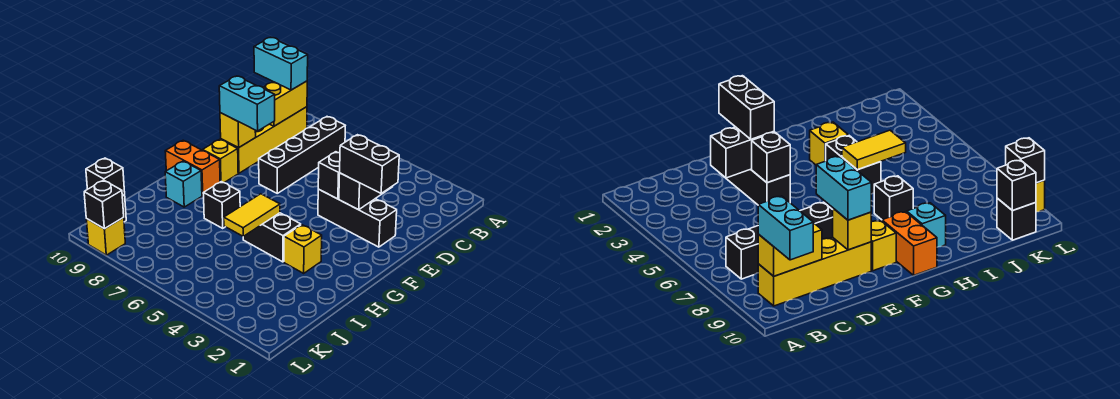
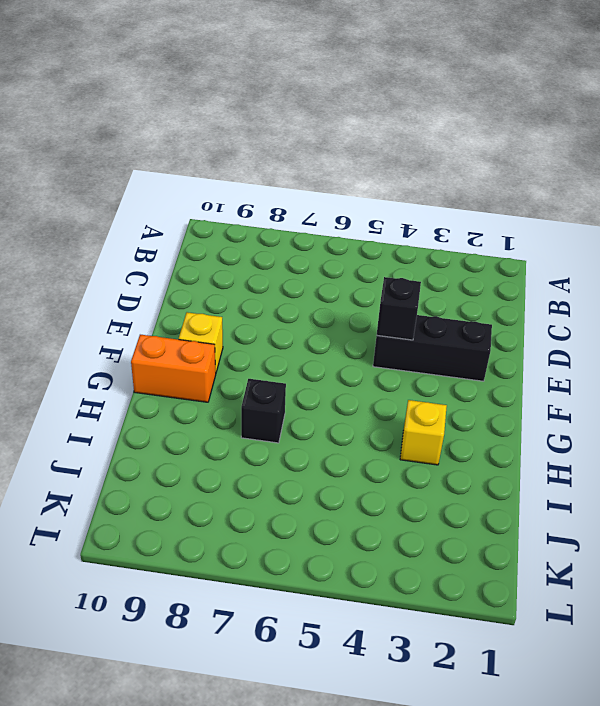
none -> black brick B7:E7 level 1
none -> yellow brick B9:E9 level 1
none -> black brick H4:H5 level 1

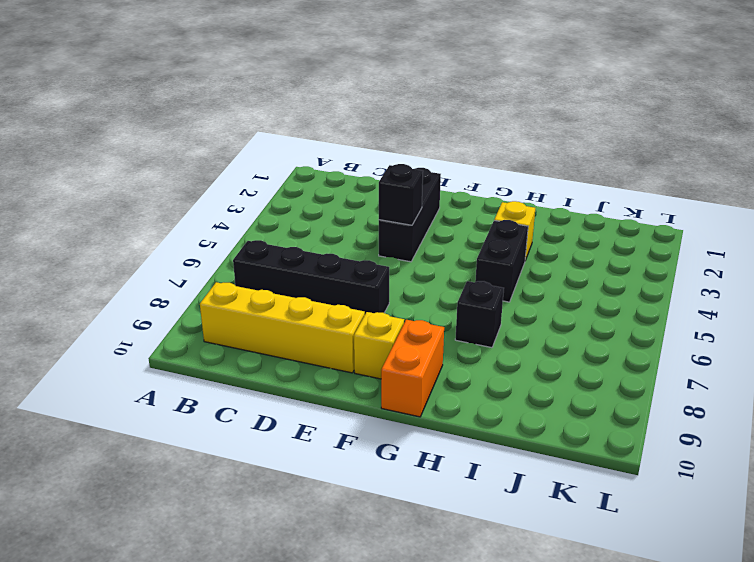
none -> cyan brick H9 level 1
none -> black brick K10 level 1
none -> yellow brick L9 level 1

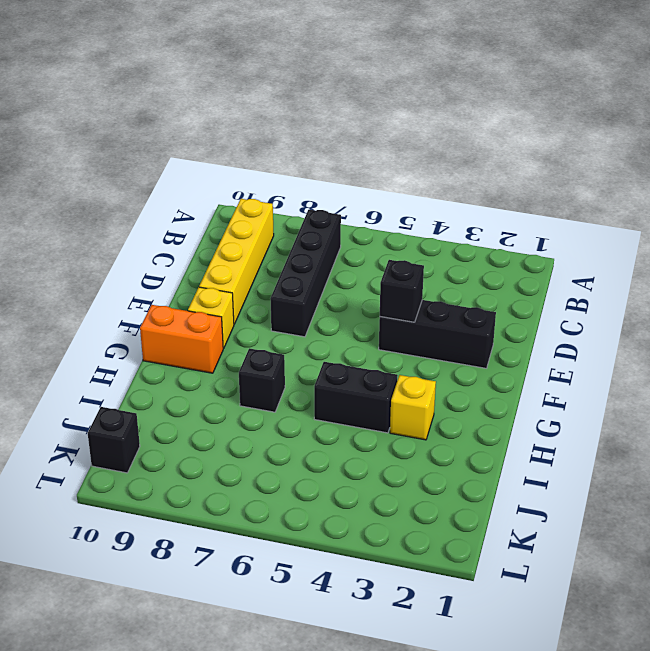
none -> cyan brick H9 level 1
none -> yellow brick L9 level 1
none -> yellow brick B9:C9 level 2

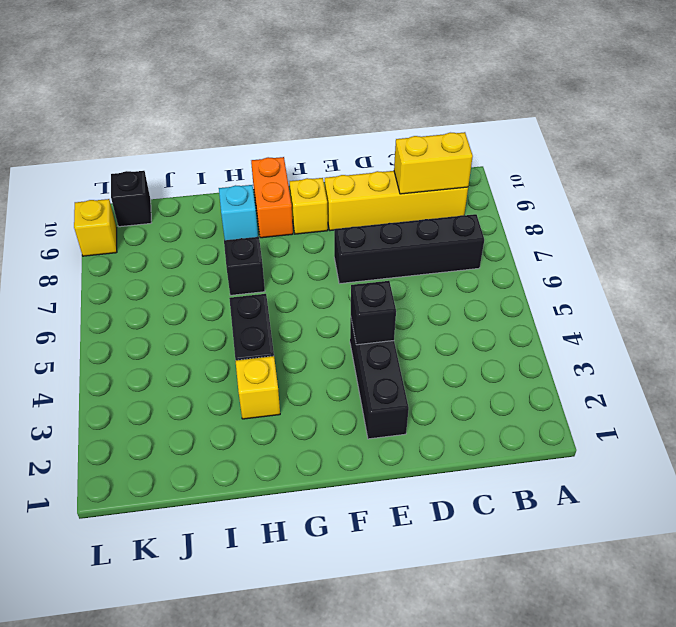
none -> black brick D3:E3 level 2
none -> yellow brick E9 level 2
none -> yellow tile H5:I5 level 2

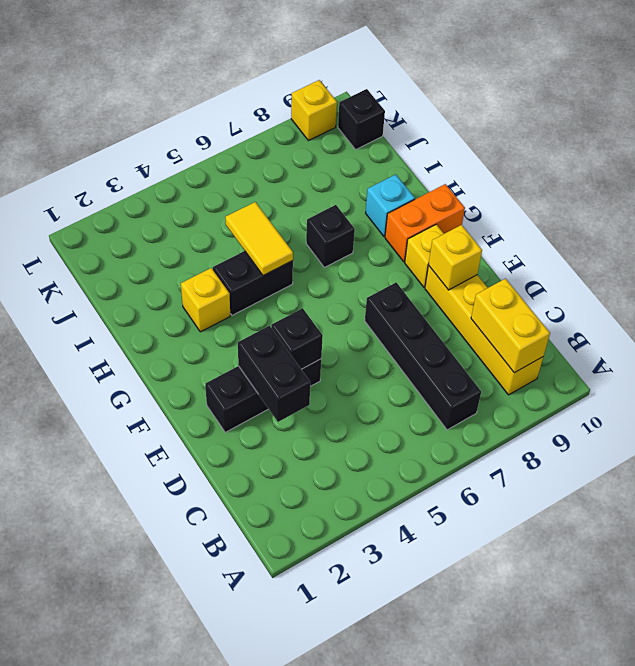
none -> black brick K10 level 2
none -> black brick L9 level 2
none -> cyan brick B9:B10 level 3

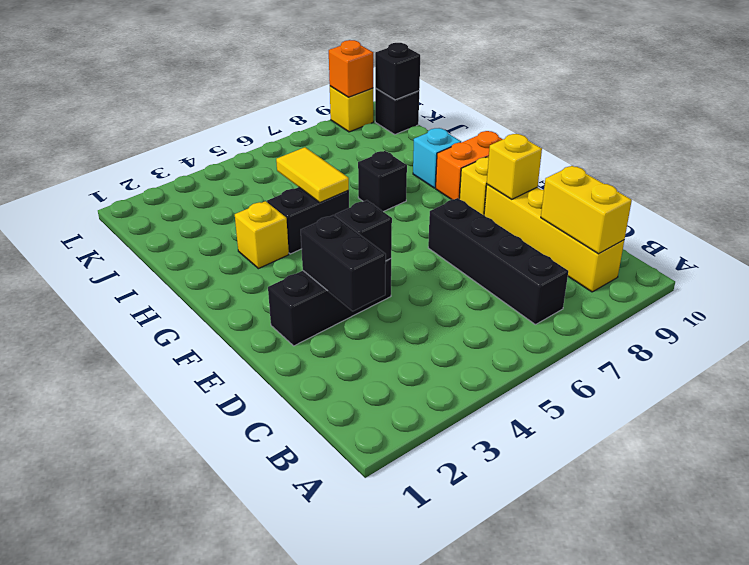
orange brick L9 level 2 -> black brick L9 level 2
none -> cyan brick B9:B10 level 3
none -> black brick E2:E3 level 3
none -> cyan brick E8:E9 level 3

